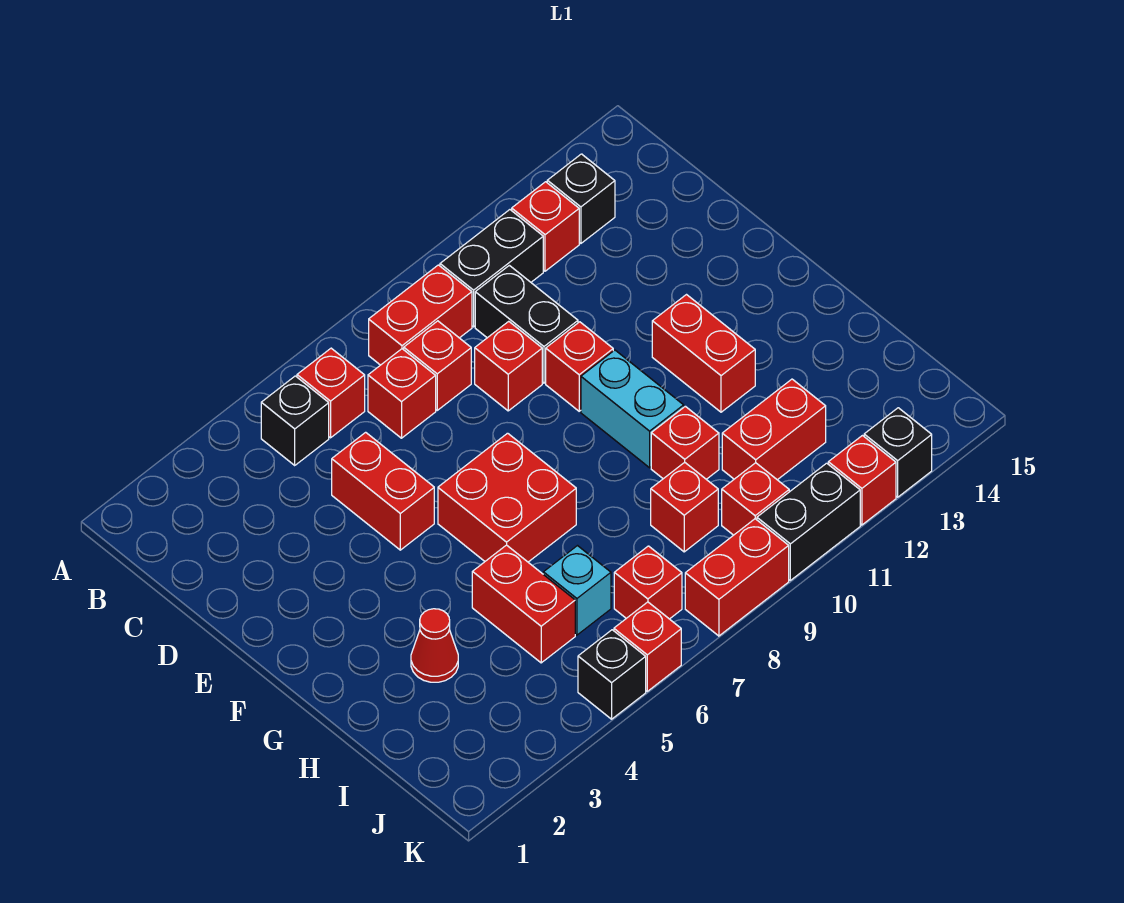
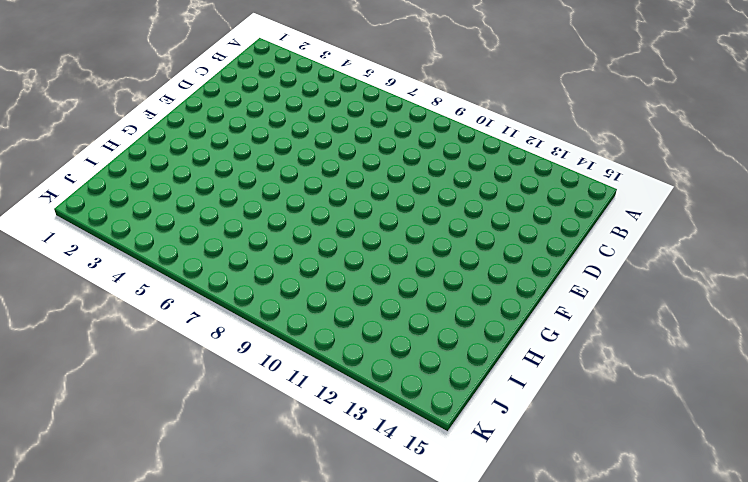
none -> black brick B5 level 1
none -> red brick B6 level 1
none -> red brick B8:B9 level 1

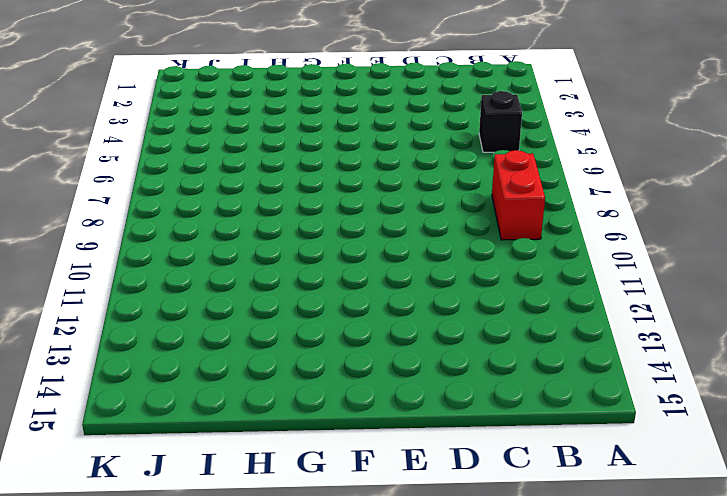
none -> red brick B6 level 1
none -> black brick B10:B11 level 1
none -> red brick B12 level 1

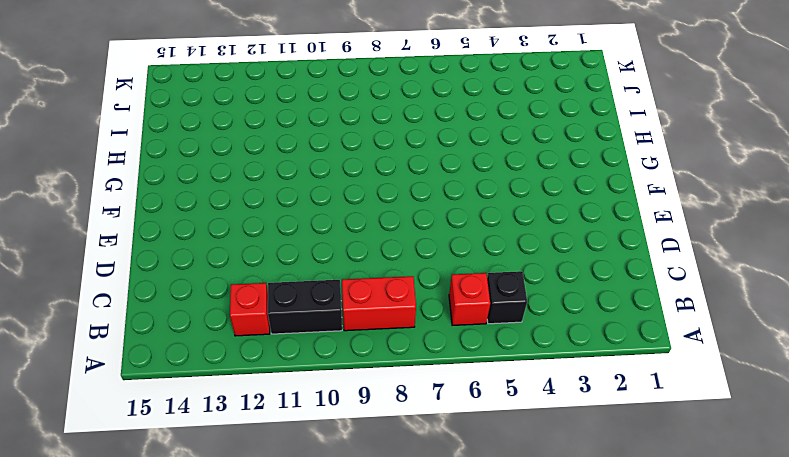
none -> black brick B13 level 1
none -> red brick C7 level 1
none -> red brick C8 level 1

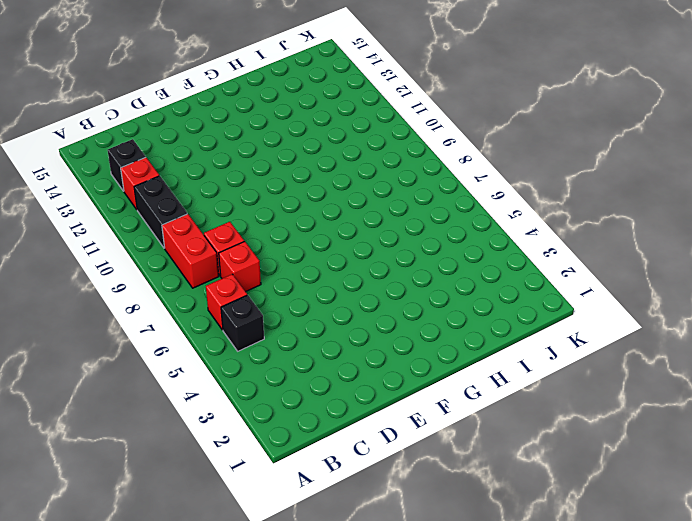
none -> black brick C10:D10 level 1
none -> red brick D5:E5 level 1
none -> red brick D9 level 1

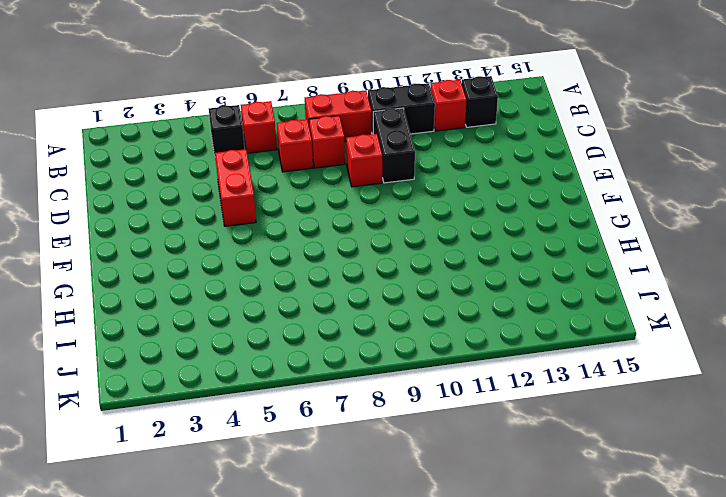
none -> red brick E10 level 1
none -> red brick F6:G7 level 1
none -> cyan brick F10:G10 level 1

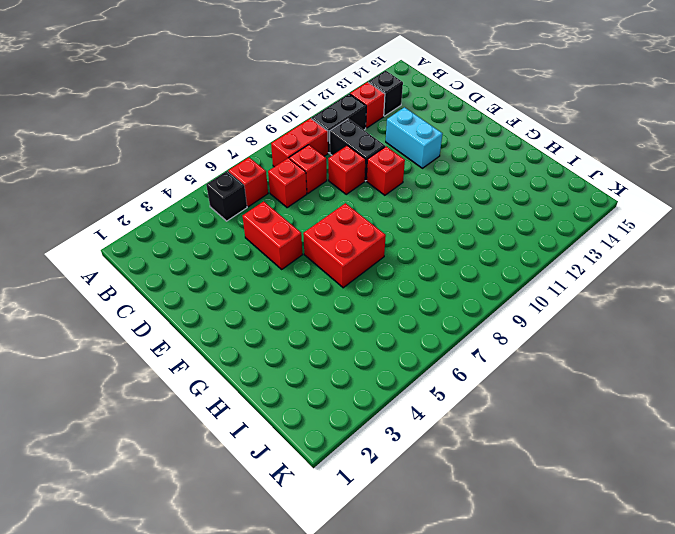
cyan brick D12:E12 level 1 -> cyan brick F10:G10 level 1
none -> red brick F12:G12 level 1
none -> red cone H3 level 1
none -> red brick H5:I5 level 1

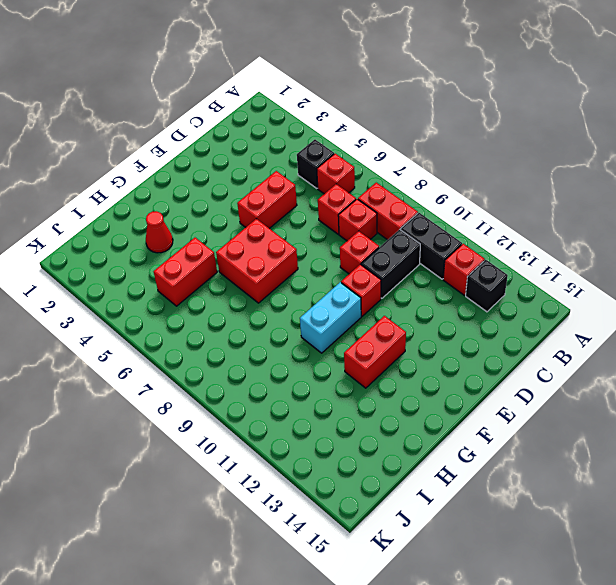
none -> red brick H10 level 1
none -> cyan brick I6 level 1
none -> red brick I9 level 1

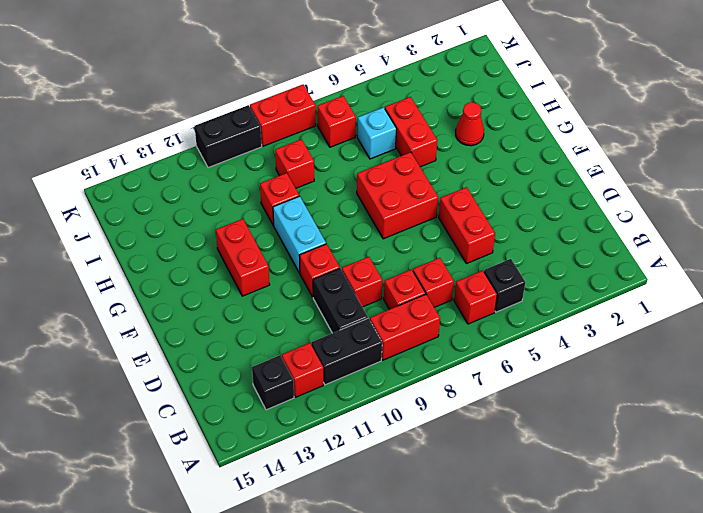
none -> red brick I11:I12 level 1
none -> red brick J10 level 1
none -> black brick K5 level 1

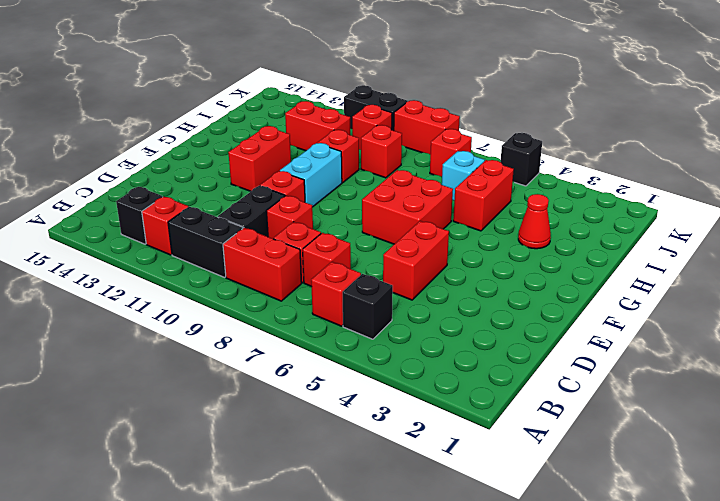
none -> red brick K6 level 1
none -> red brick K12 level 1
none -> black brick K13 level 1

